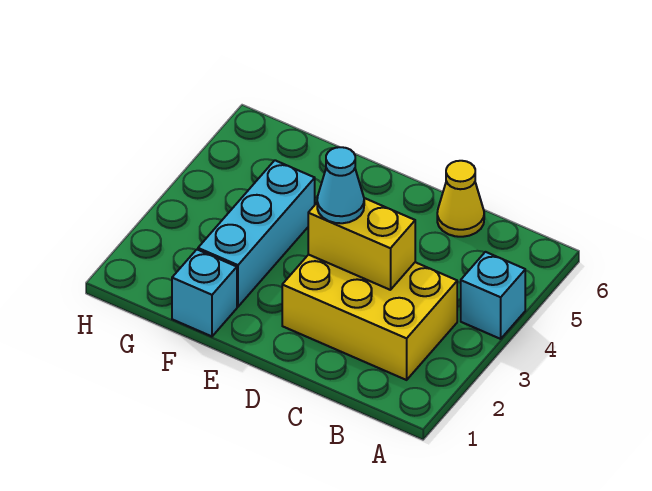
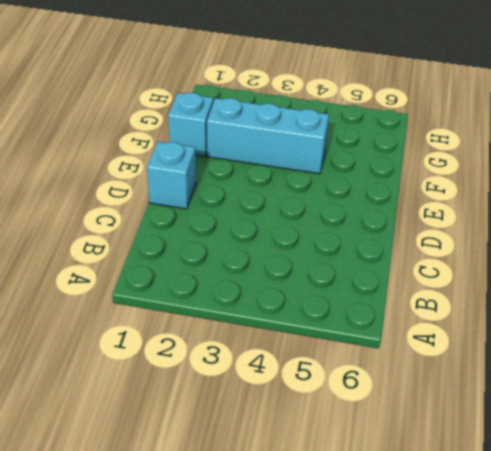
cyan brick D1 level 1 -> cyan brick A4 level 1
none -> yellow brick B2:D3 level 1
none -> yellow cone C6 level 1

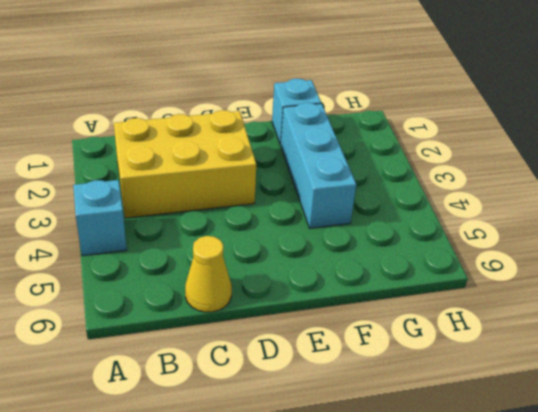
none -> yellow brick C3:D3 level 2
none -> cyan cone D3 level 3

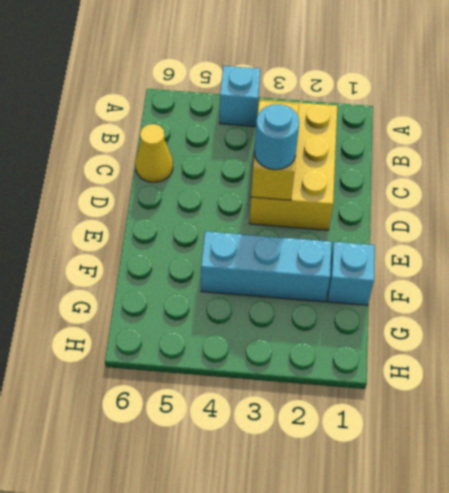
cyan round brick D3 level 3 -> cyan cone D3 level 3

